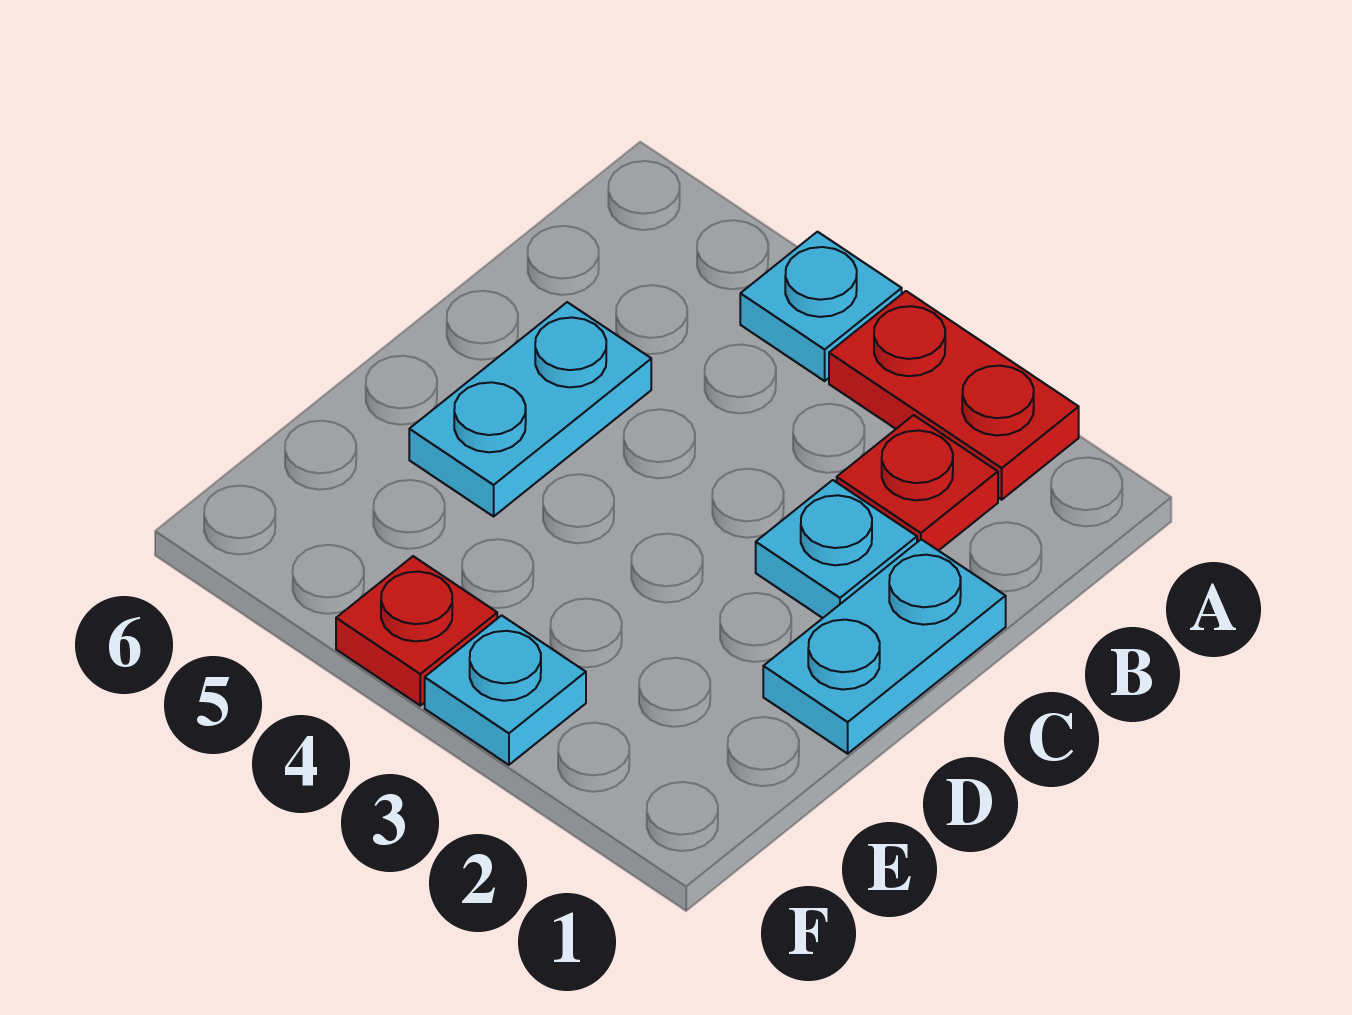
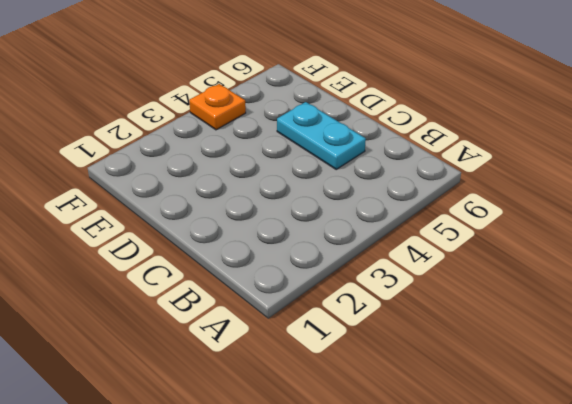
orange plate F4 level 1 -> red plate F4 level 1
none -> red plate A2:A3 level 1
none -> cyan plate A4 level 1

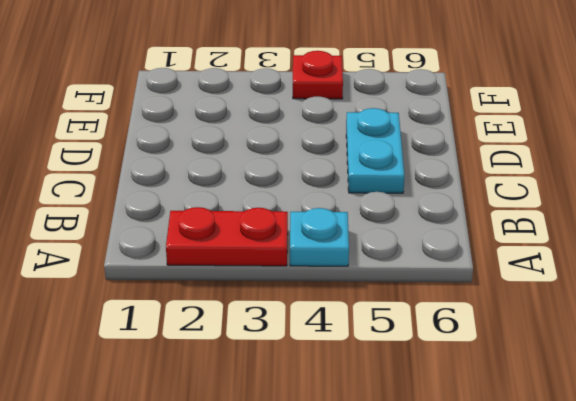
none -> red plate B2 level 1
none -> cyan plate C1:D1 level 1

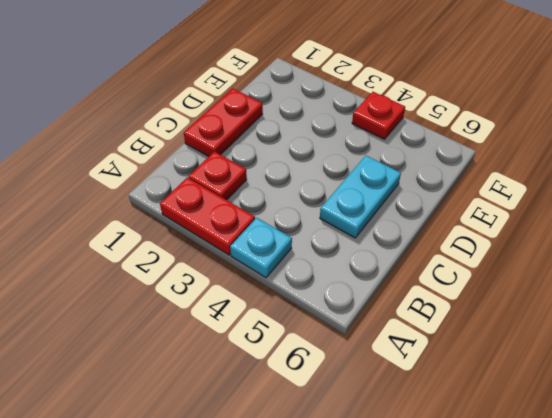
red plate C1:D1 level 1 -> cyan plate C1:D1 level 1
none -> cyan plate C2 level 1
none -> cyan plate F3 level 1

